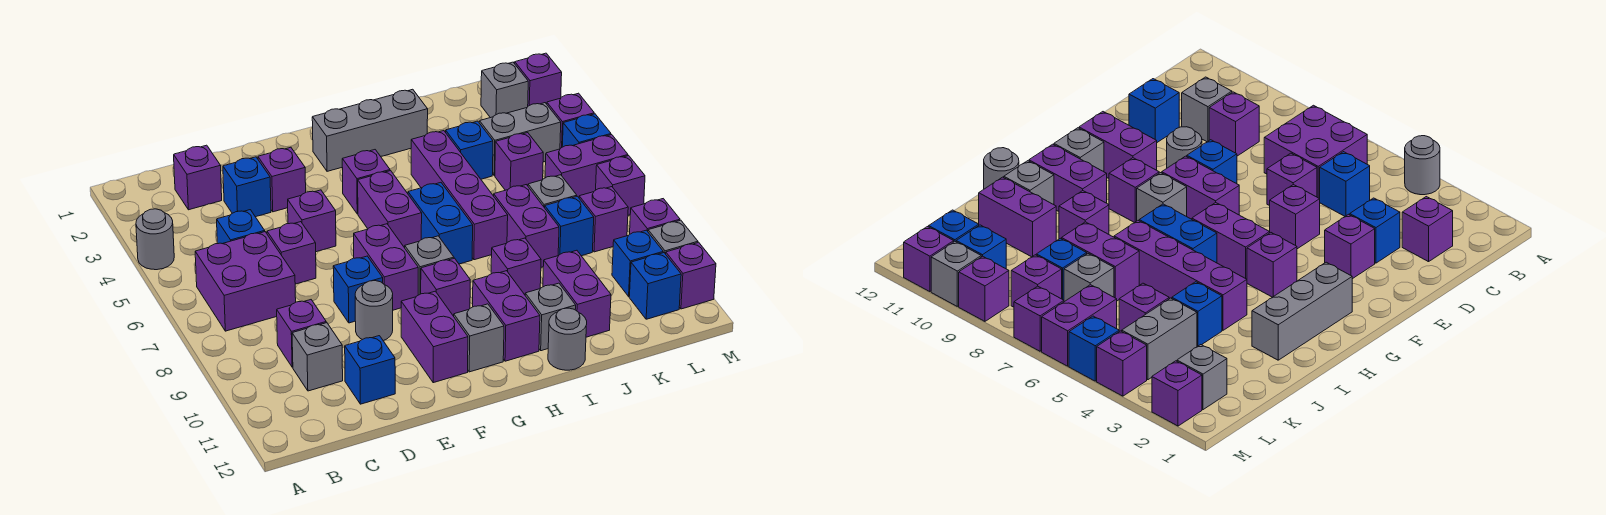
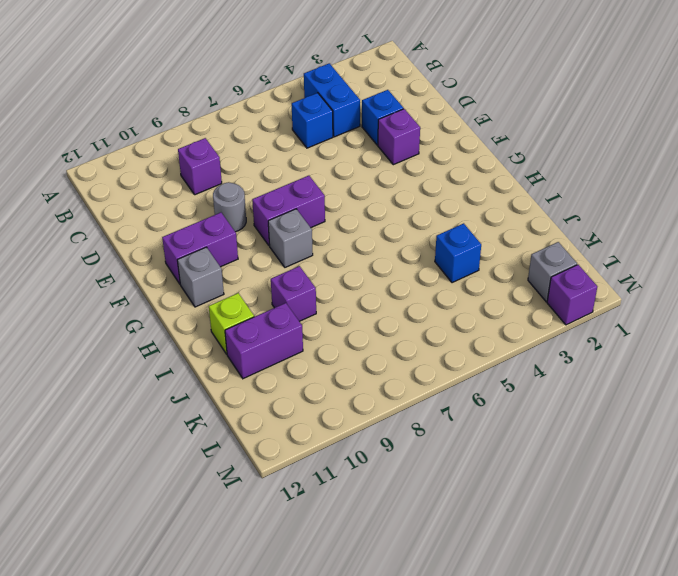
blue brick B4:C4 level 1 -> blue brick H6:H7 level 1
lime brick I11 level 1 -> grey brick I11 level 1
none -> grey round brick A4 level 1
none -> purple brick B6:C7 level 1
none -> purple brick C2 level 1
none -> grey brick C10 level 1

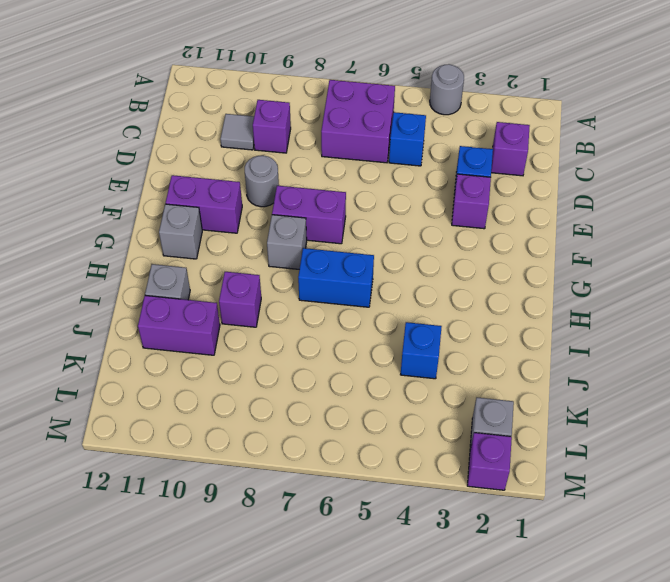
grey tile C10 level 1 -> grey brick C10 level 1
none -> purple brick D6 level 1
none -> blue brick D11 level 1
none -> purple brick E5 level 1
none -> blue brick E8 level 1

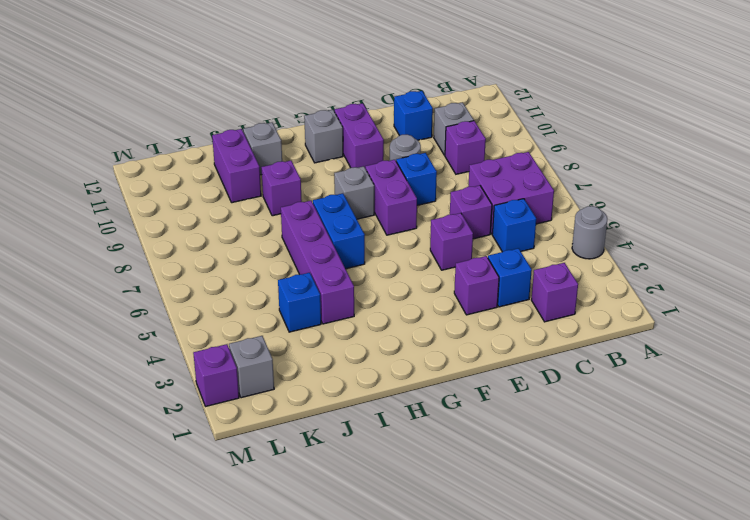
none -> grey brick G2:I2 level 1
none -> purple brick G4 level 1
none -> purple brick G5:G6 level 1
none -> purple brick G9 level 1

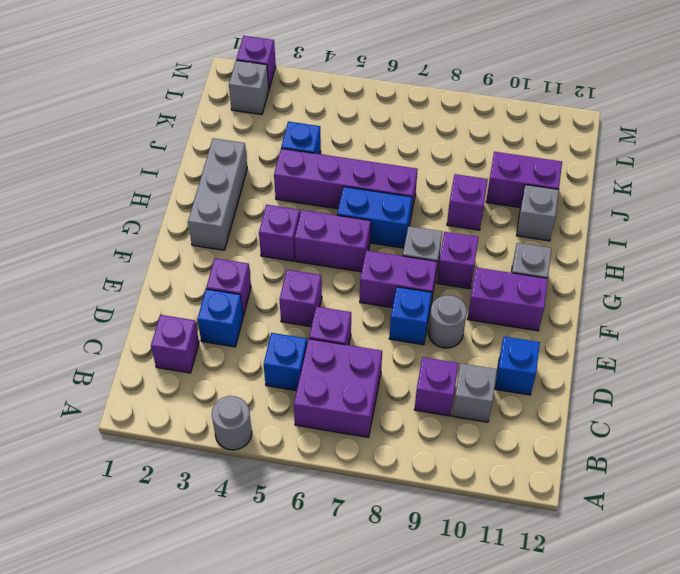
none -> purple brick H10:H11 level 1
none -> grey round brick I12 level 1
none -> purple brick J7:J8 level 1
none -> grey brick K4:L4 level 1

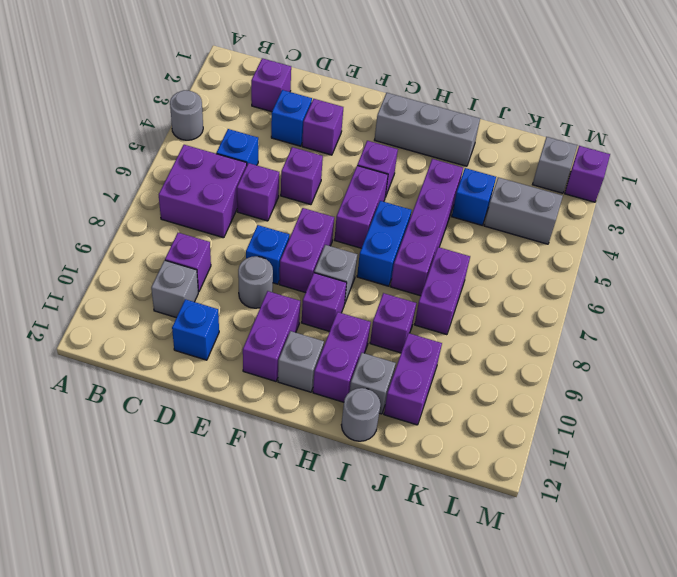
none -> purple brick K5 level 1
none -> grey brick K7 level 1
none -> blue brick K8 level 1
none -> purple brick L6:M6 level 1

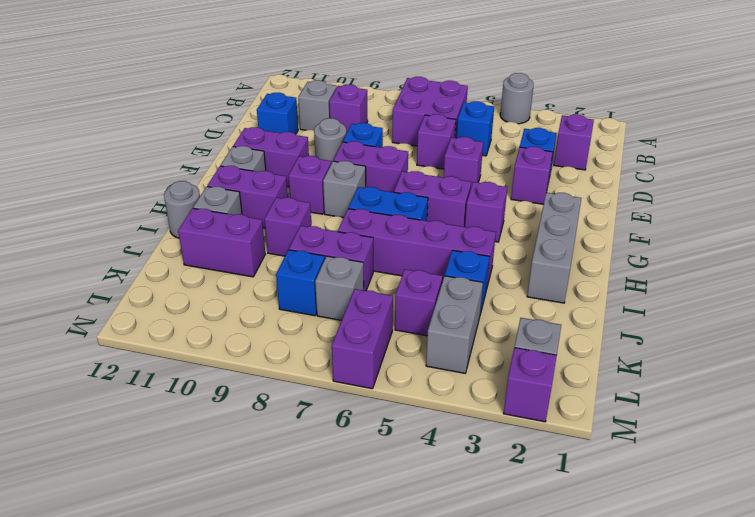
none -> purple brick L8 level 1
none -> blue brick L10 level 1
none -> blue brick L11 level 1
none -> purple brick M4 level 1

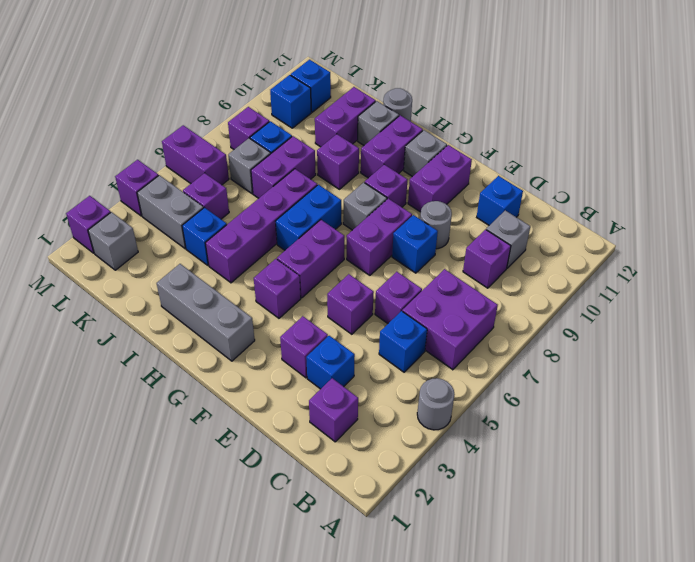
none -> blue brick M5 level 1
none -> purple brick M7 level 1
none -> purple brick M9 level 1
none -> grey brick M10 level 1

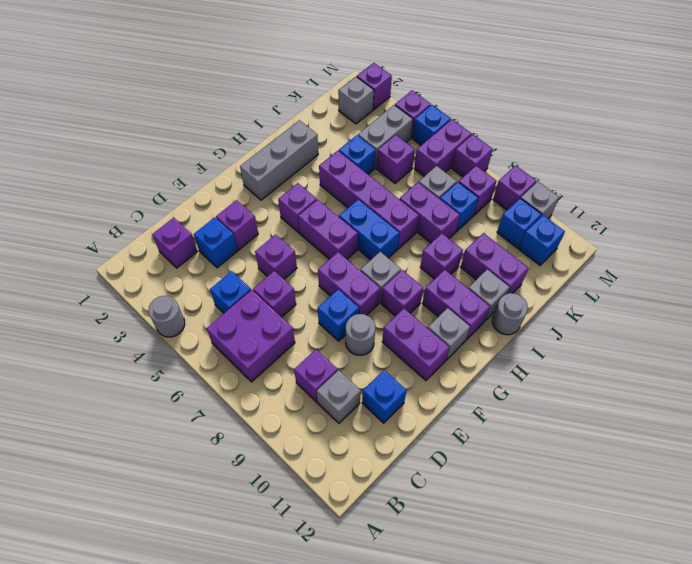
none -> purple brick M11 level 1

